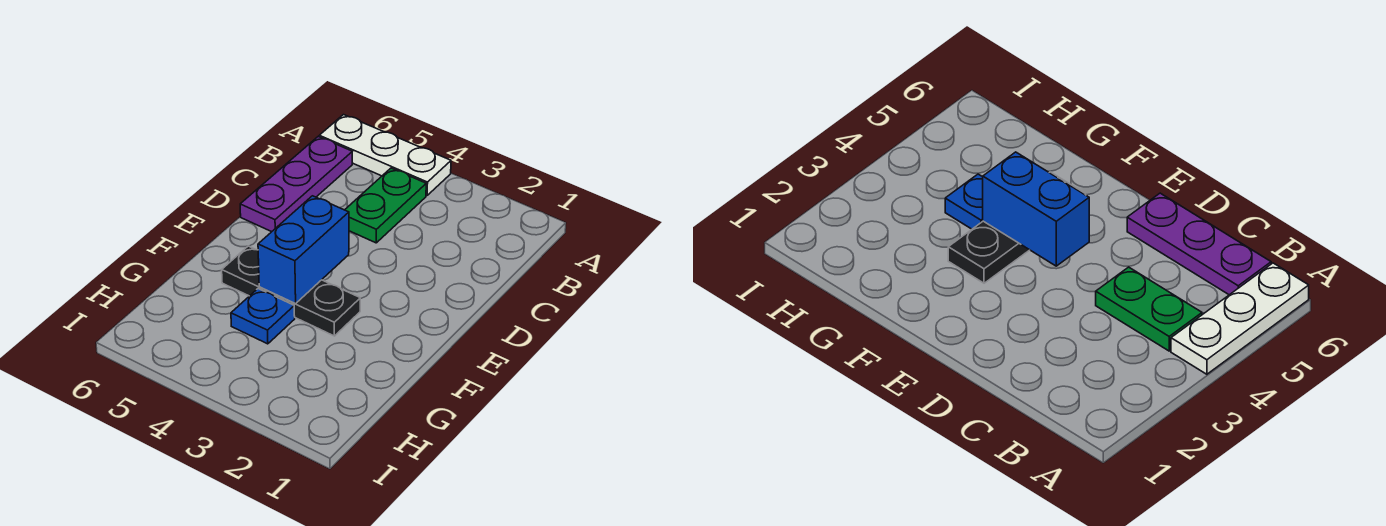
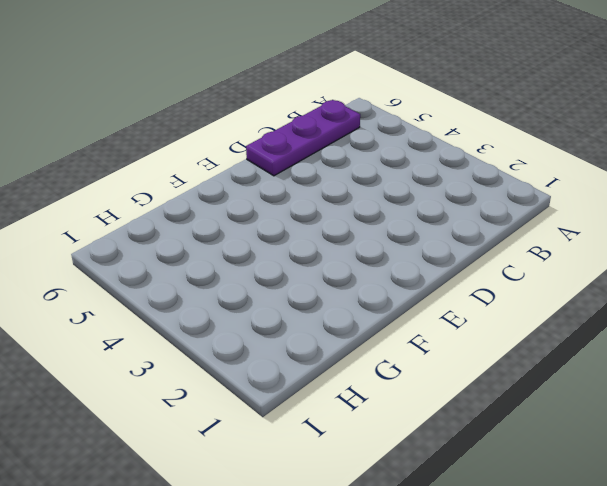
none -> white plate A4:A6 level 1
none -> green plate B4:C4 level 1

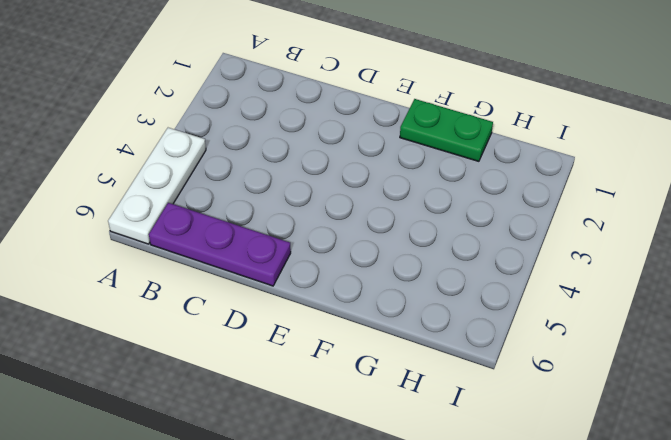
green plate F1:G1 level 1 -> green plate B4:C4 level 1
none -> black plate F3:F5 level 1
none -> blue plate G4 level 1

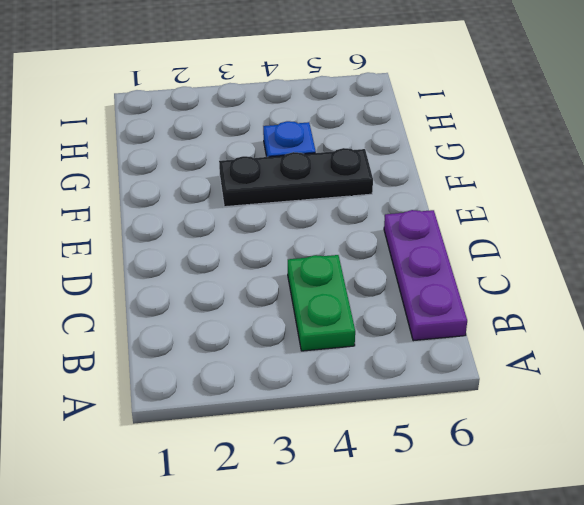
none -> white plate A4:A6 level 1
none -> blue brick E4:F4 level 2

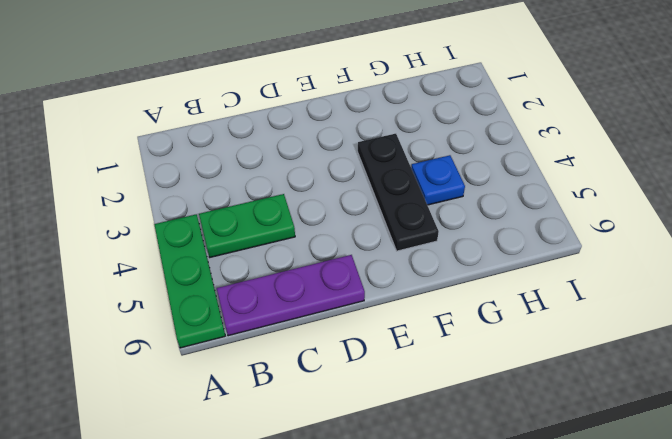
green plate A4:A6 level 1 -> white plate A4:A6 level 1
none -> blue brick E4:F4 level 2

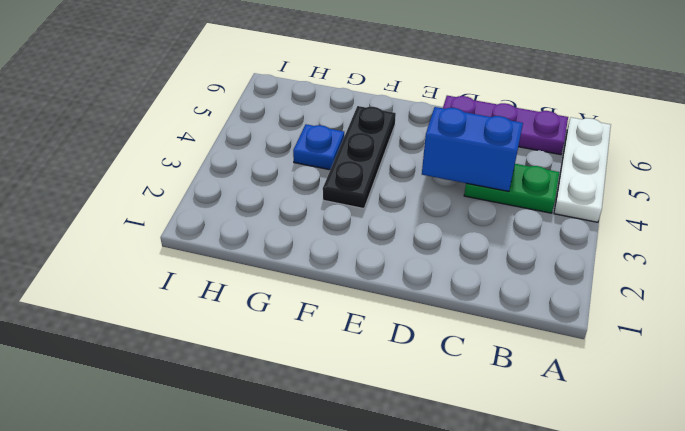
blue brick C4:D4 level 2 -> blue brick E4:F4 level 2

